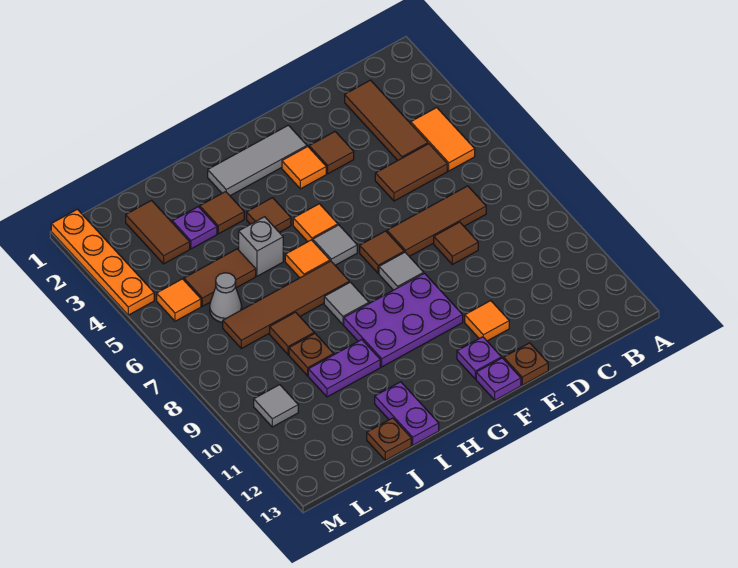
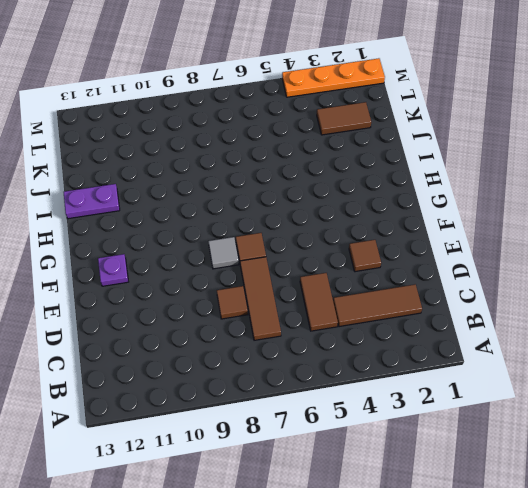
none -> orange tile B4:B5 level 1
none -> orange tile E11 level 1
none -> brown plate E13 level 1
none -> grey tile F2:H2 level 1

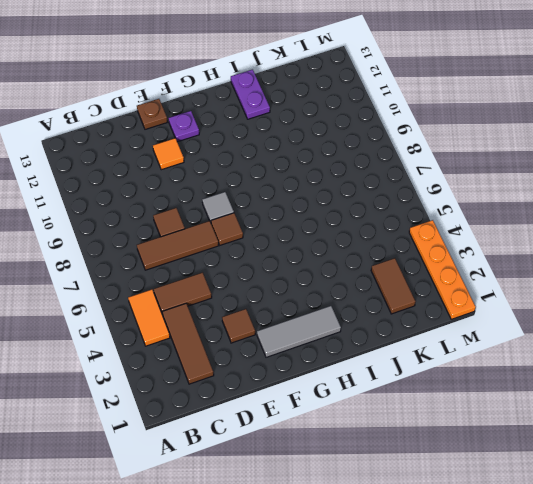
none -> orange tile F3 level 1
none -> purple plate F9:H10 level 1
none -> purple plate F13 level 1
none -> orange tile G5 level 1

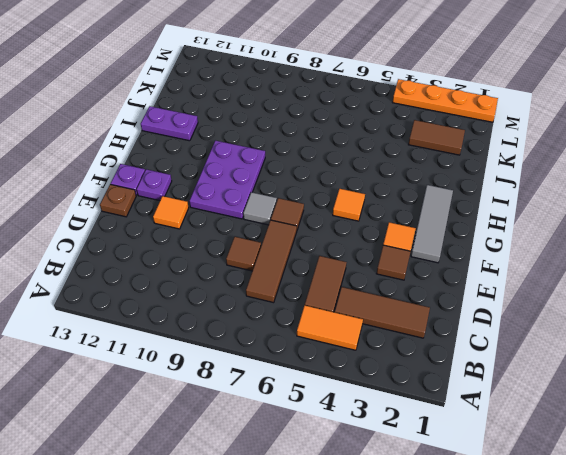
none -> grey tile G6 level 1
none -> brown tile H4 level 1
none -> orange tile H6 level 1
none -> brown tile H7:K7 level 1

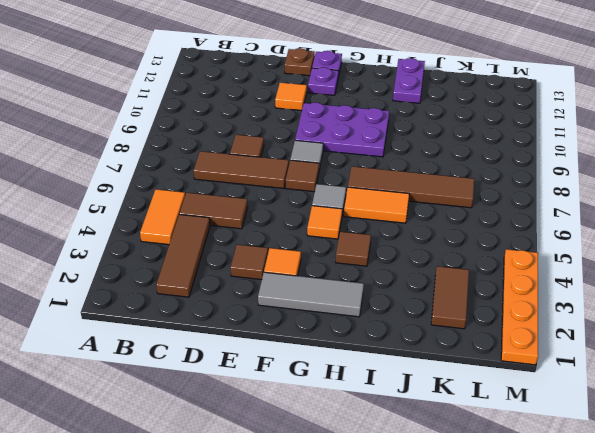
orange tile H6:I6 level 1 -> orange tile H6 level 1
none -> grey tile H8 level 1
none -> brown tile I3 level 1
none -> grey brick I5 level 1
none -> purple plate I10:J10 level 1

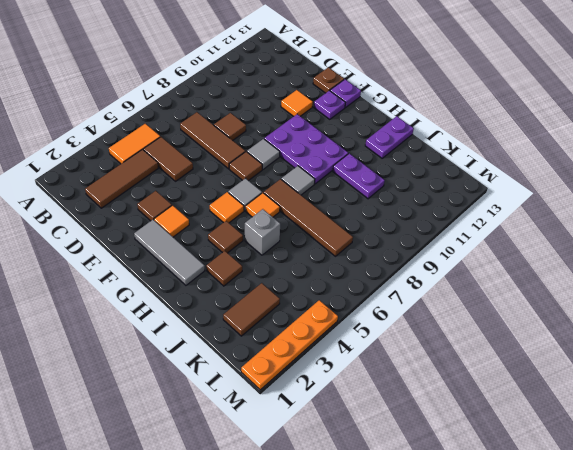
none -> purple plate J3 level 1
none -> brown tile J5:K5 level 1
none -> brown tile J8 level 1
none -> brown plate J9 level 1

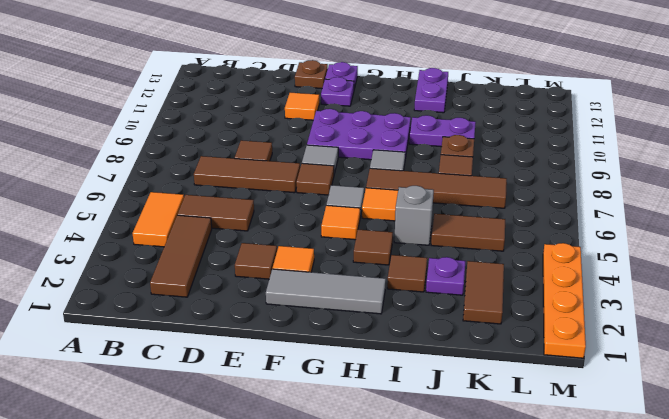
none -> brown plate J13 level 1
none -> grey cone K6 level 1
none -> orange tile L5 level 1
none -> grey tile L10 level 1

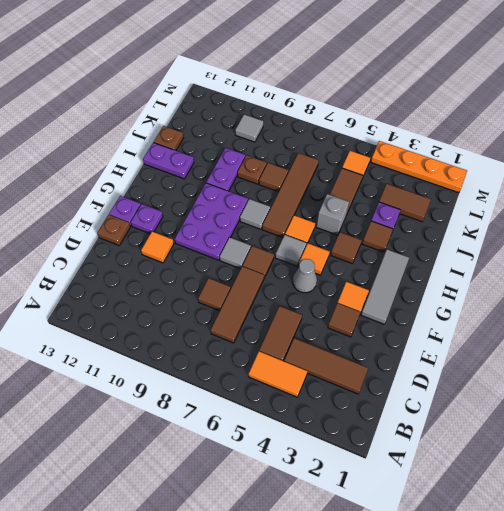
grey cone F5 level 1 -> grey cone K6 level 1

